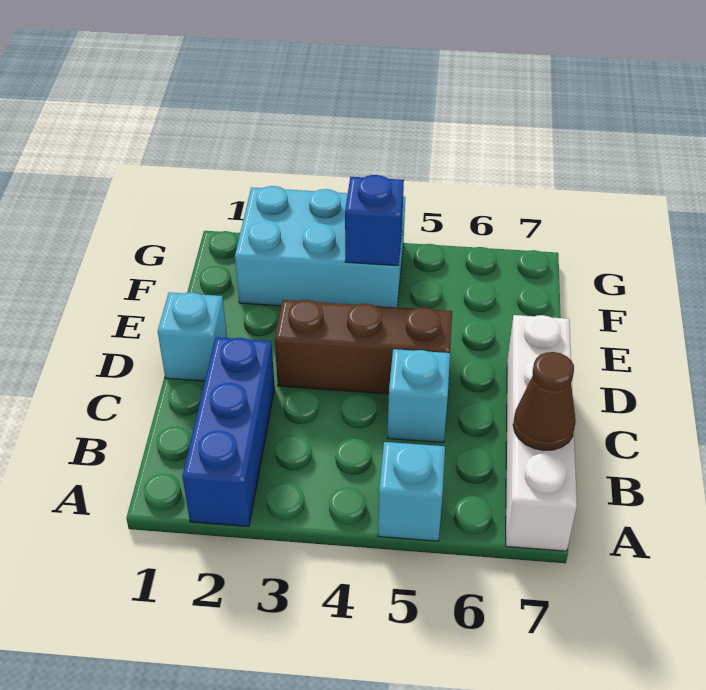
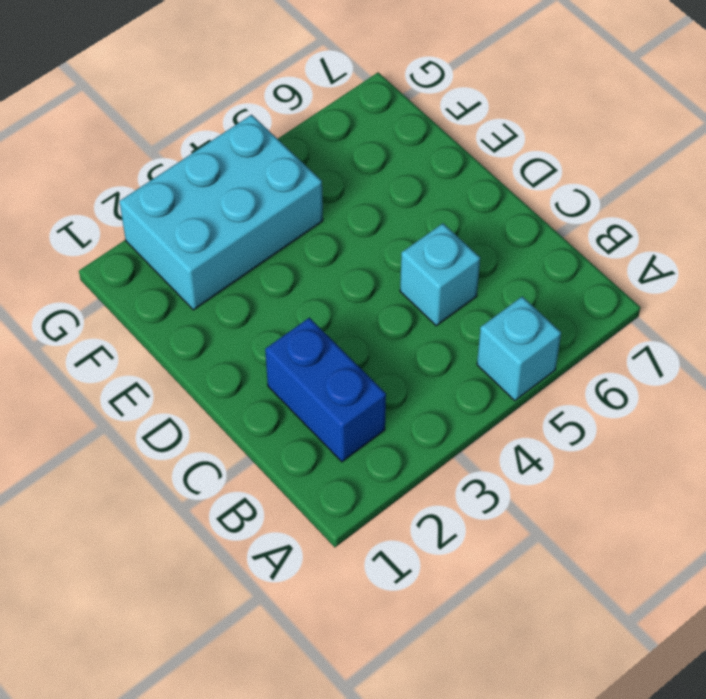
blue brick B2:C2 level 1 -> blue brick A2:C2 level 1
none -> white brick A7:D7 level 1
none -> cyan brick D1 level 1

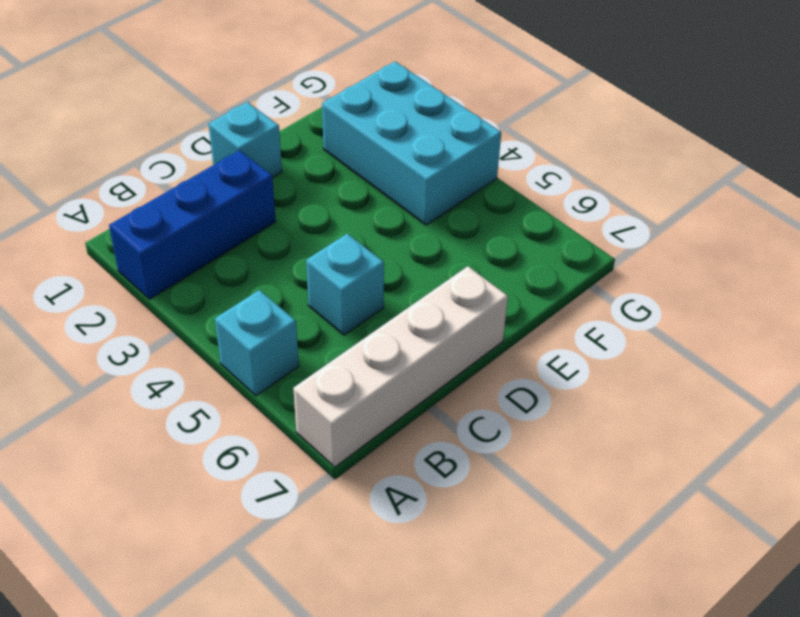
none -> brown brick D3:D5 level 1
none -> brown cone B7 level 2

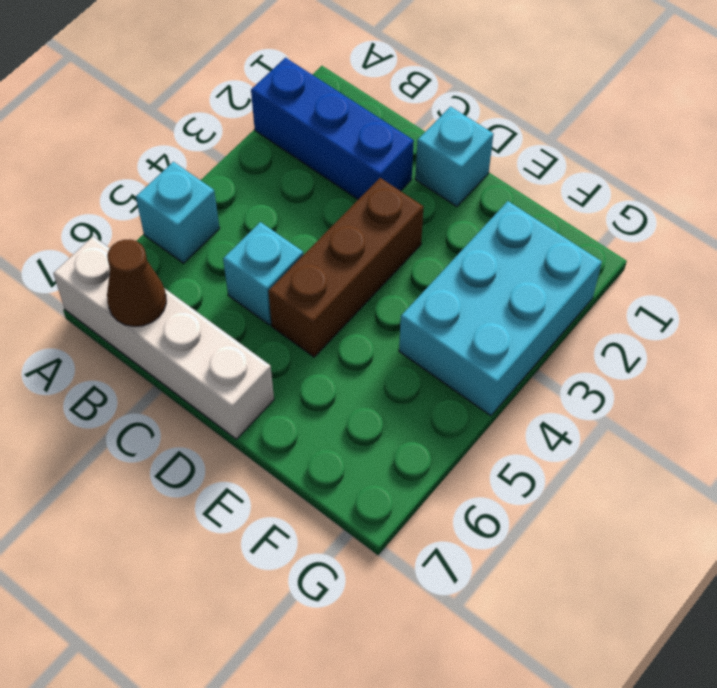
none -> blue brick F4 level 2

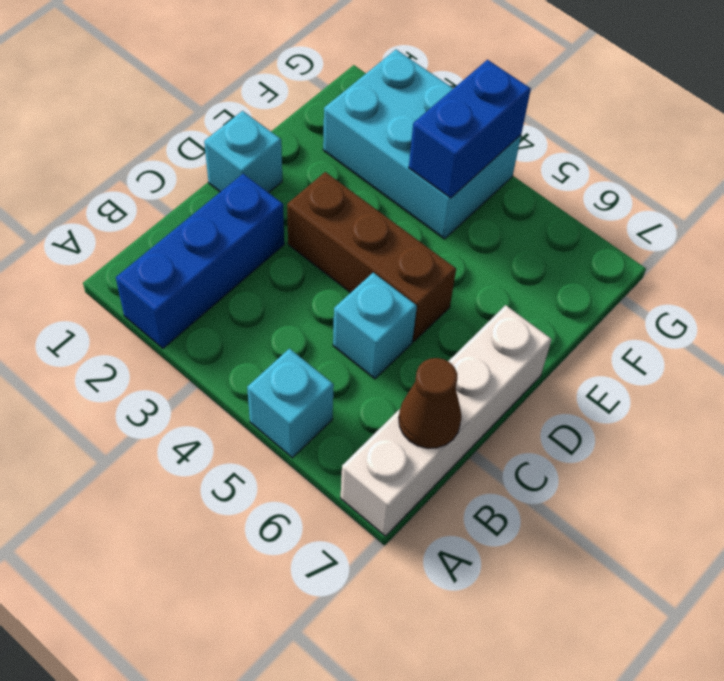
blue brick F4:G4 level 2 -> blue brick F4 level 2

